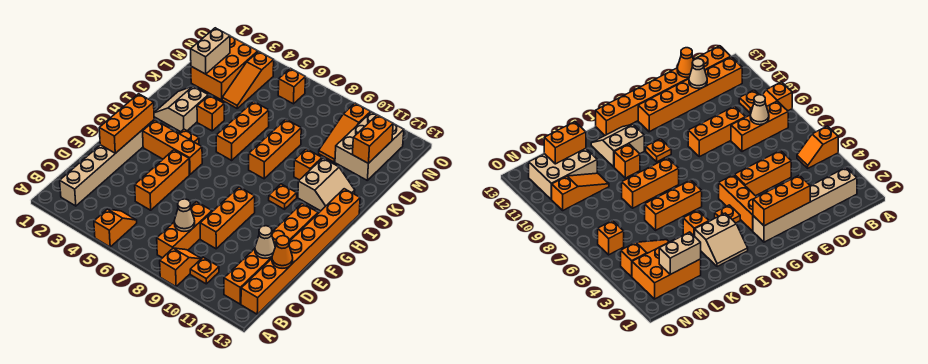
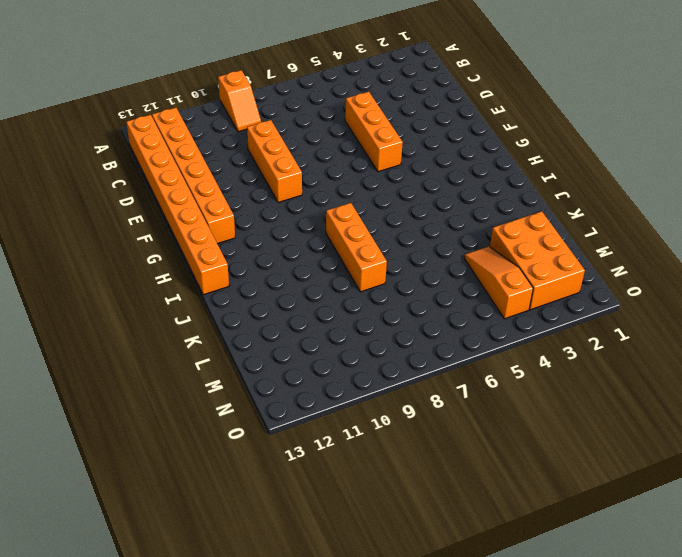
none -> orange slope A5:B5 level 1 top A
none -> tan brick B2:G2 level 1
none -> orange brick B8:D8 level 1

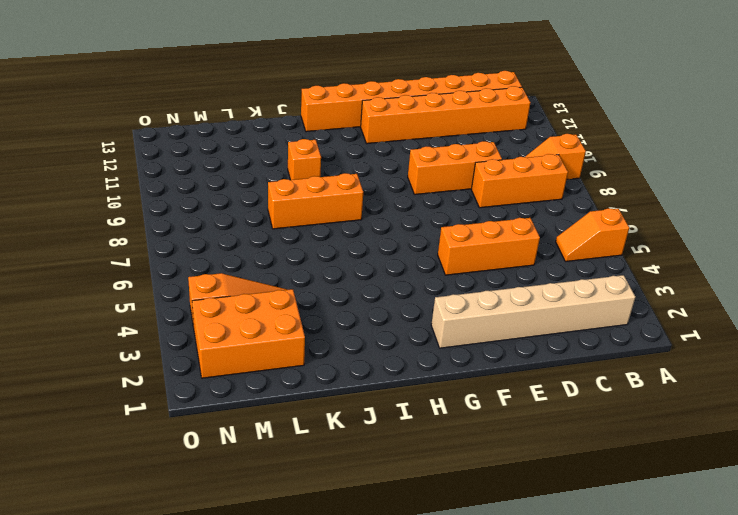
none -> orange plate B10 level 1
none -> orange brick G3:G5 level 1
none -> orange plate H4 level 1

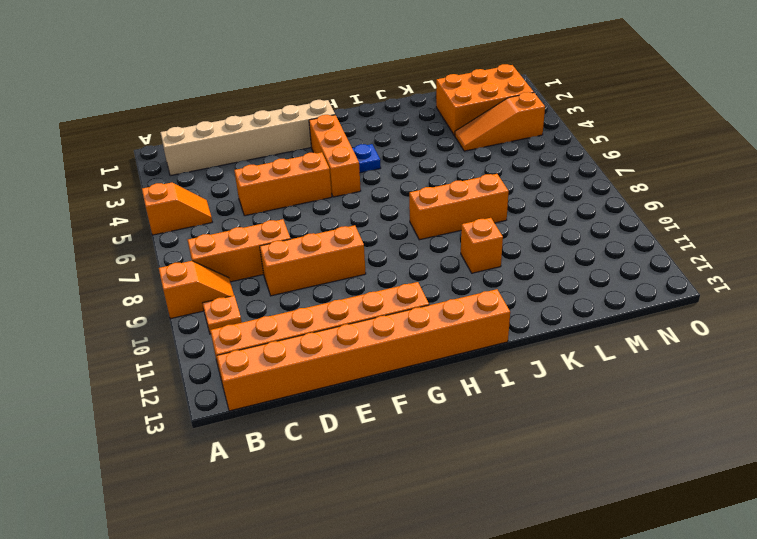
blue plate H4 level 1 -> orange plate H4 level 1
none -> orange plate H10 level 1
none -> tan slope I2:J3 level 1 top 3
none -> orange brick I6:K6 level 1

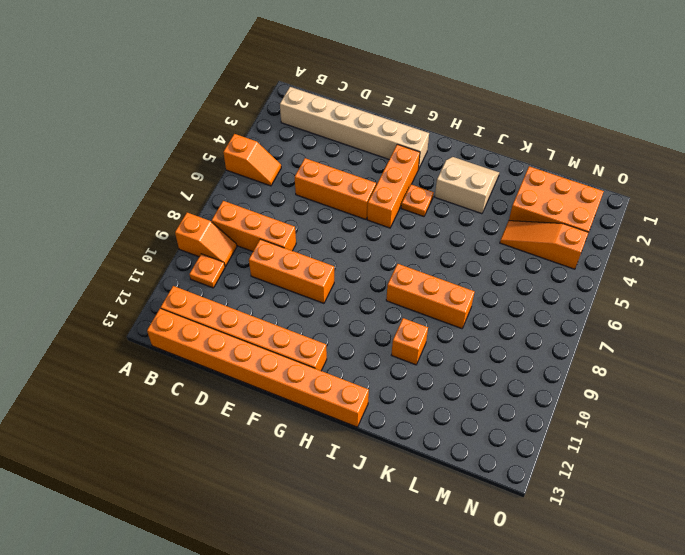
none -> orange plate H10 level 1
none -> orange brick I6:K6 level 1
none -> tan slope I11:J12 level 1 top 11

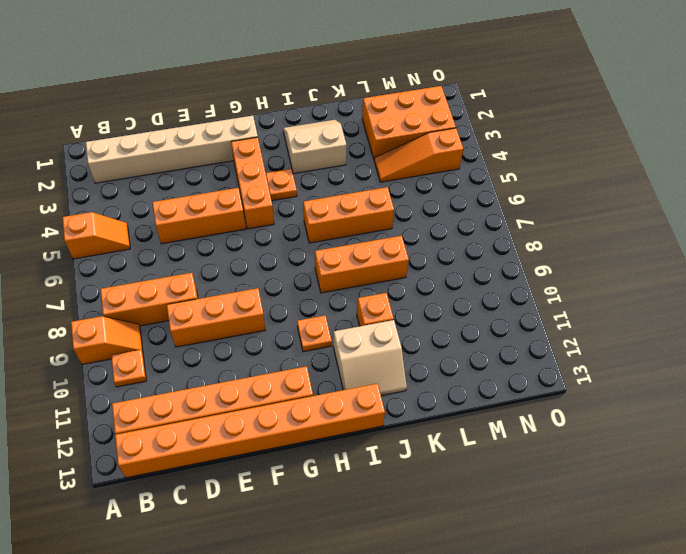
none -> orange brick J4 level 1
none -> orange slope L10:N10 level 1 top N
none -> tan brick L11:N12 level 1

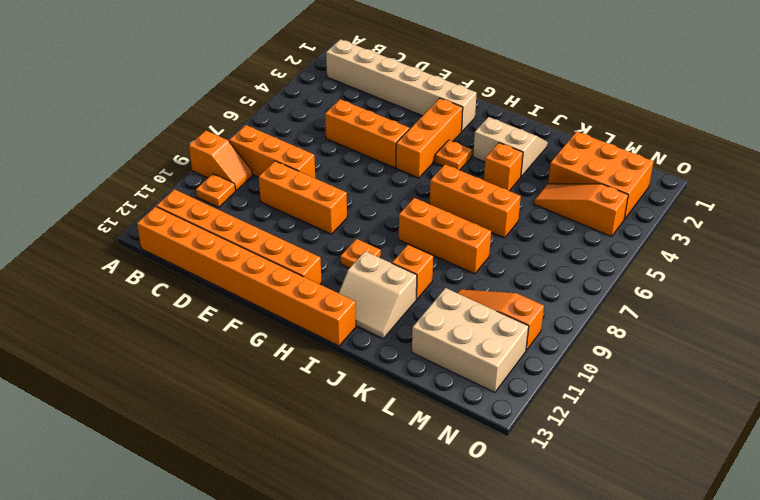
none -> orange slope A5:B5 level 1 top A
none -> orange brick N6 level 1
none -> tan cone C8 level 2

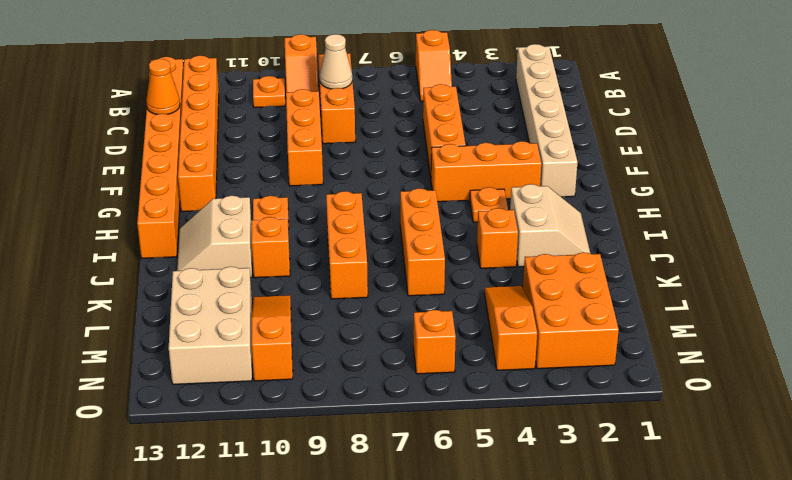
none -> tan cone D12 level 2
none -> orange brick E2:G2 level 2
none -> tan brick L2:M2 level 2

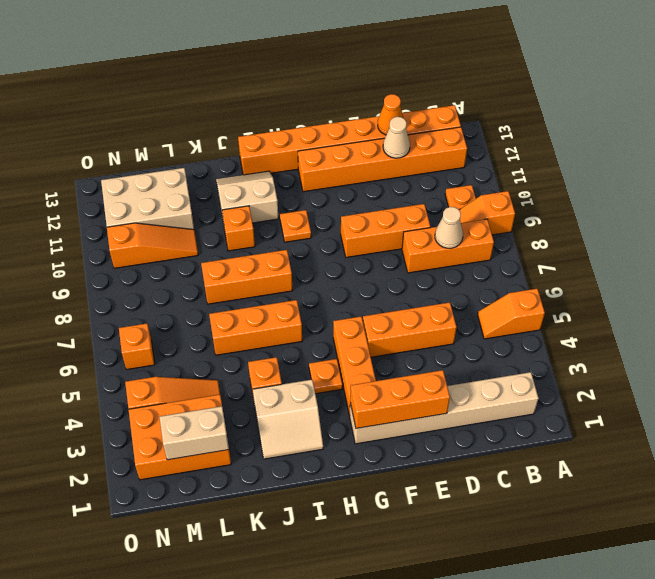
none -> orange brick L12:M12 level 2

